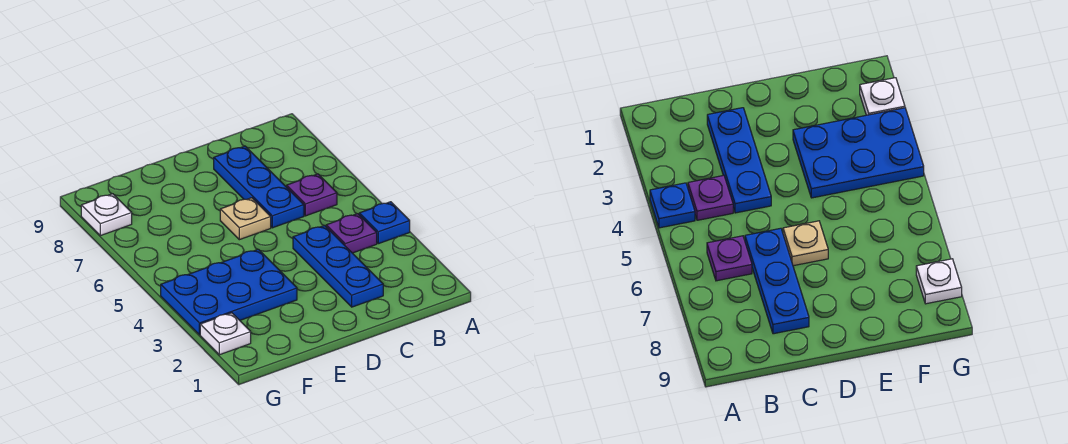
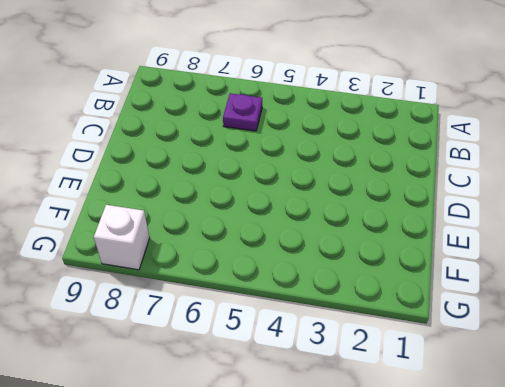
white brick G8 level 1 -> white plate G8 level 1
none -> blue plate A4 level 1
none -> purple plate B4 level 1

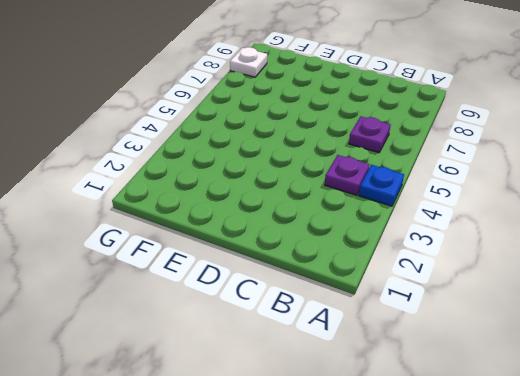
none -> blue plate C2:C4 level 1
none -> blue plate C6:C8 level 1

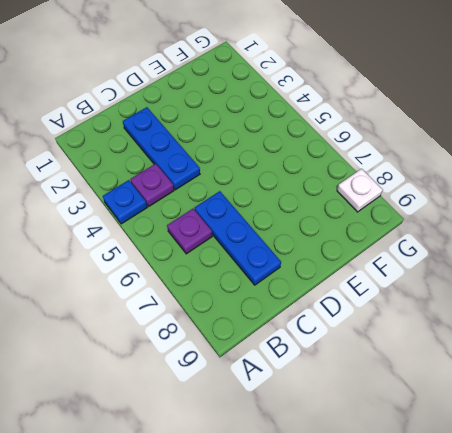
none -> tan plate D6 level 1
none -> blue plate E3:G4 level 1

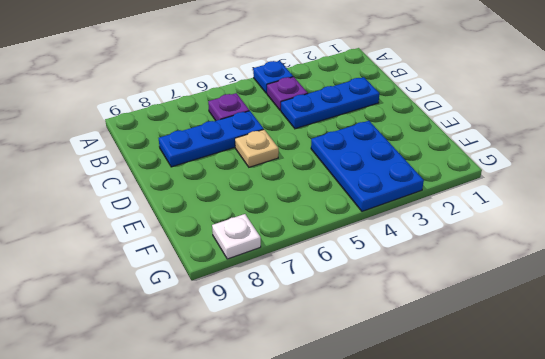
none -> white plate G2 level 1

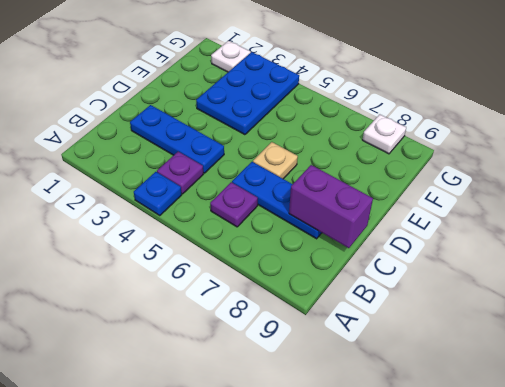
purple brick C8:C9 level 2 -> none

